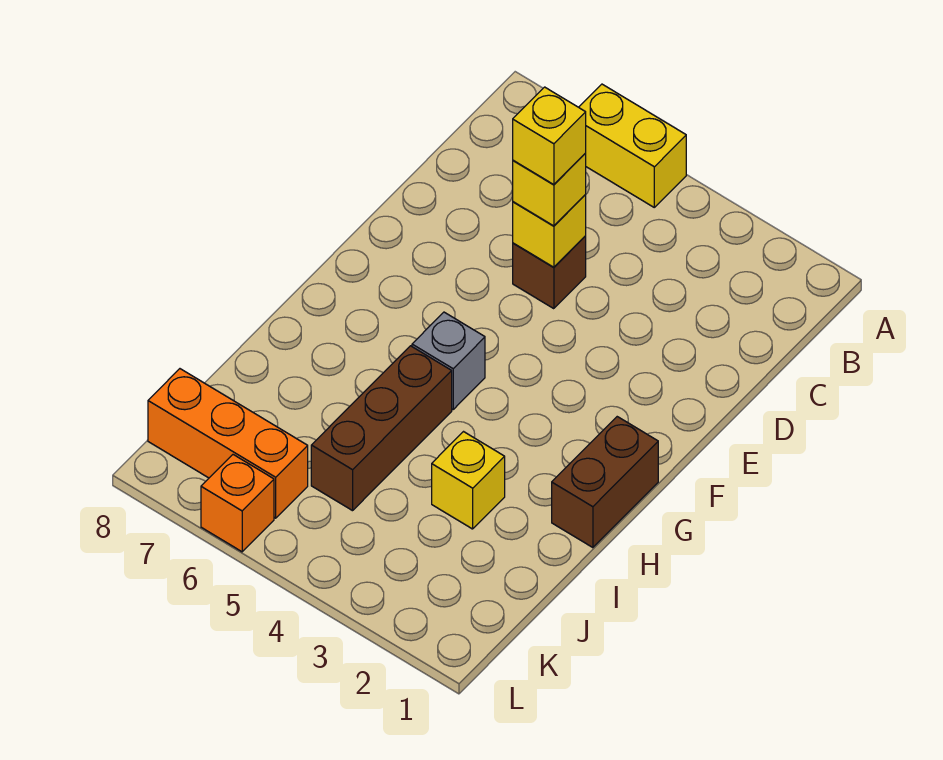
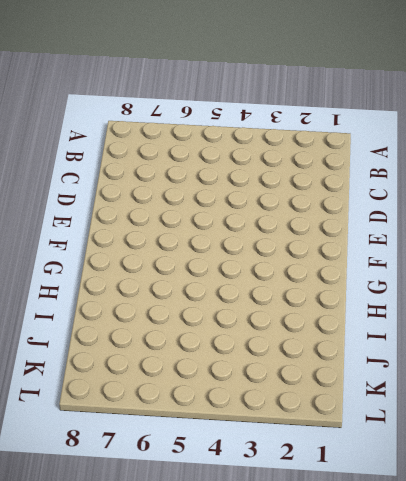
none -> yellow brick A5:A6 level 1
none -> brown brick D5 level 1

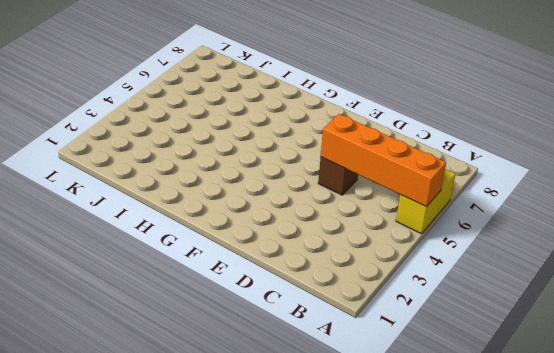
orange brick A5:D5 level 2 -> yellow brick D5 level 2
none -> brown brick G1:H1 level 1
none -> grey brick G5 level 1

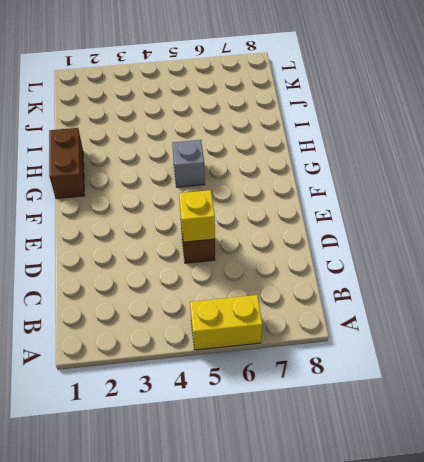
none -> brown brick H5:J5 level 1
none -> yellow brick I3 level 1

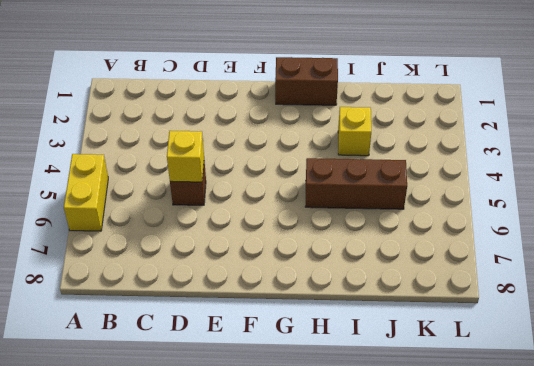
none -> grey brick G5 level 1
none -> orange brick K6:K8 level 1

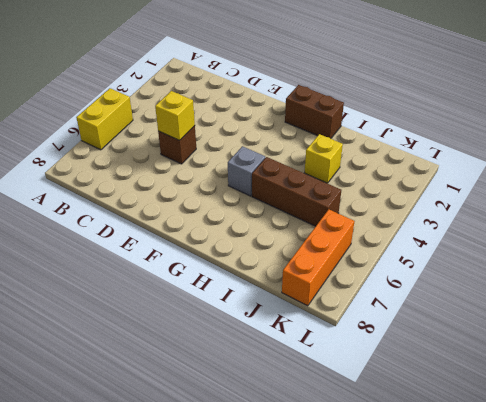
none -> orange brick L6 level 1
none -> yellow brick D5 level 3

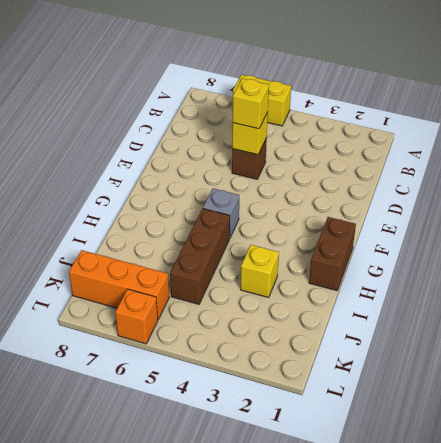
none -> yellow brick D5 level 4

